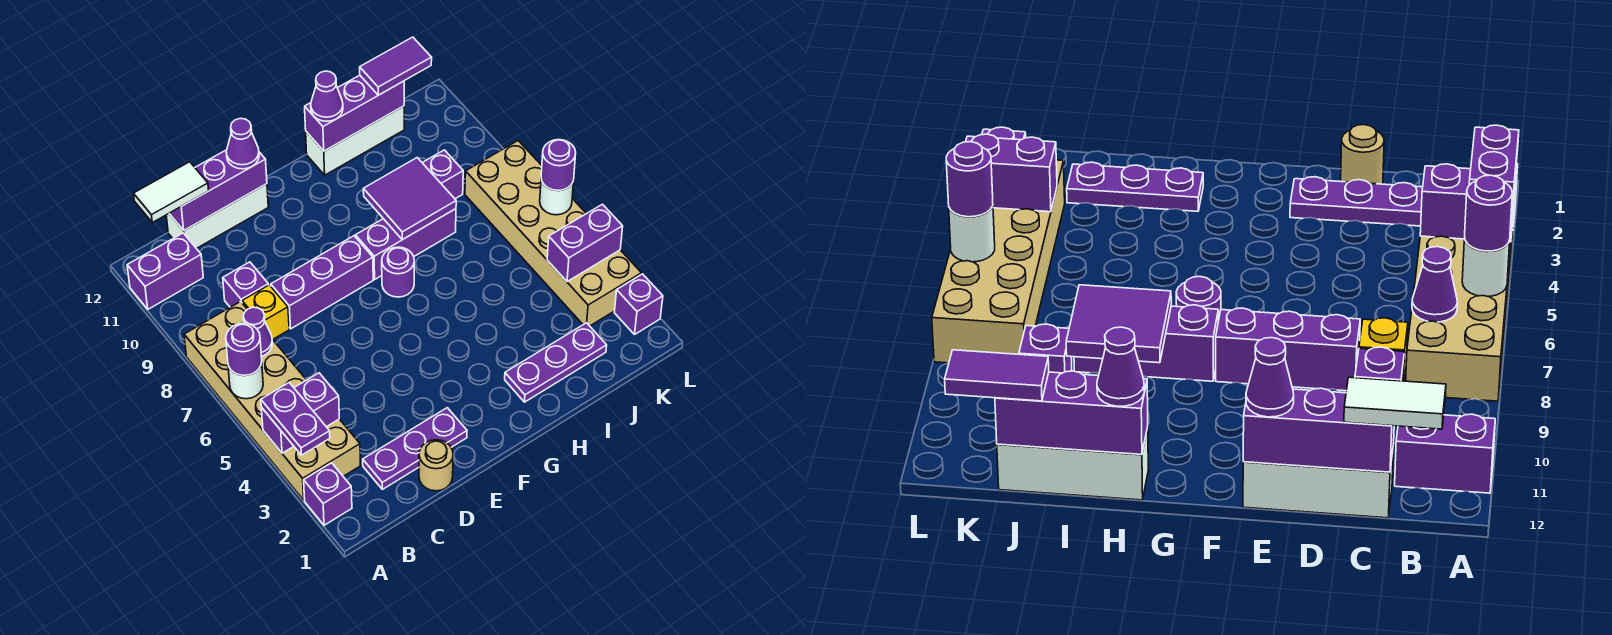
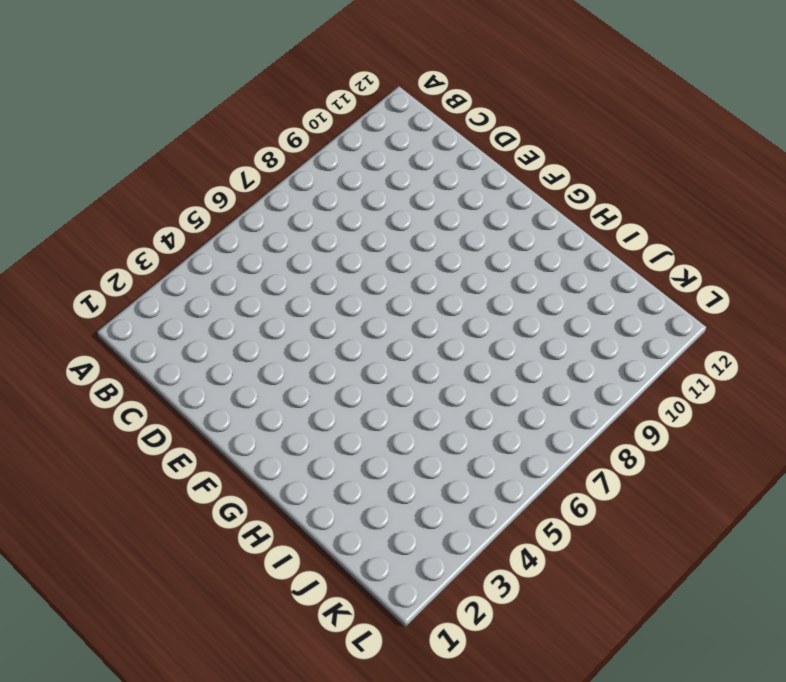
none -> purple brick A2 level 1
none -> tan brick A3:B8 level 1
none -> purple brick A11:B11 level 1
none -> purple plate C2:E2 level 1

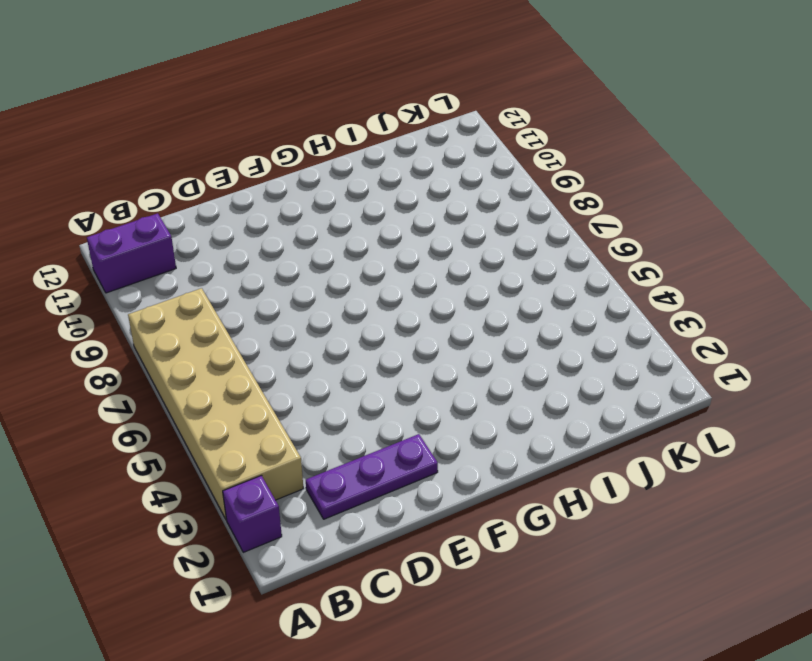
none -> yellow brick C8 level 1
none -> purple brick C9 level 1
none -> white brick C12:E12 level 1
none -> tan round brick D1 level 1

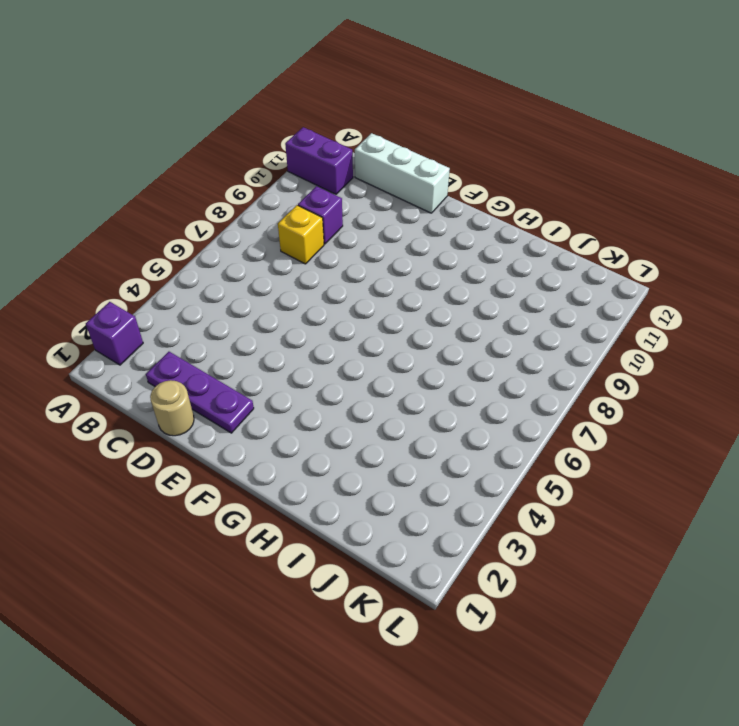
none -> tan brick A3:B8 level 1
none -> purple brick D8:F8 level 1
none -> purple round brick G7 level 1
none -> purple brick G8:I8 level 1

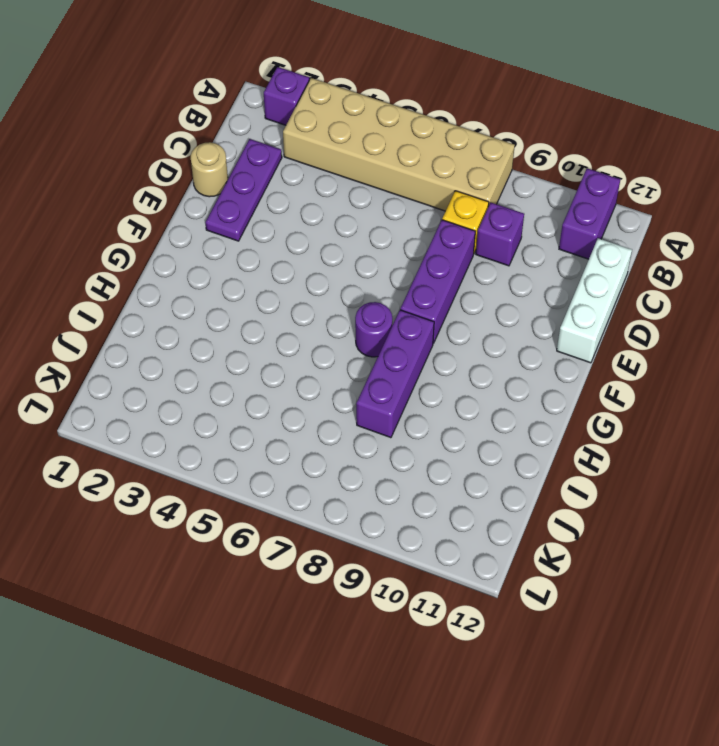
none -> purple plate H2:J2 level 1
none -> white brick H12:J12 level 1
none -> purple brick J9 level 1
none -> tan brick K3:L8 level 1

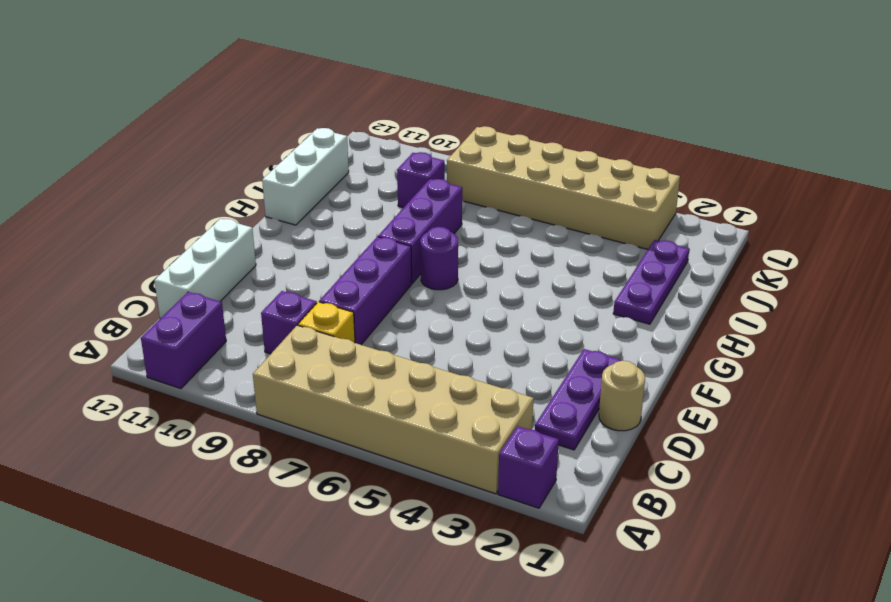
none -> purple brick L2 level 1
none -> purple brick A4:B4 level 2
none -> white round brick A6 level 2
none -> purple cone B7 level 2

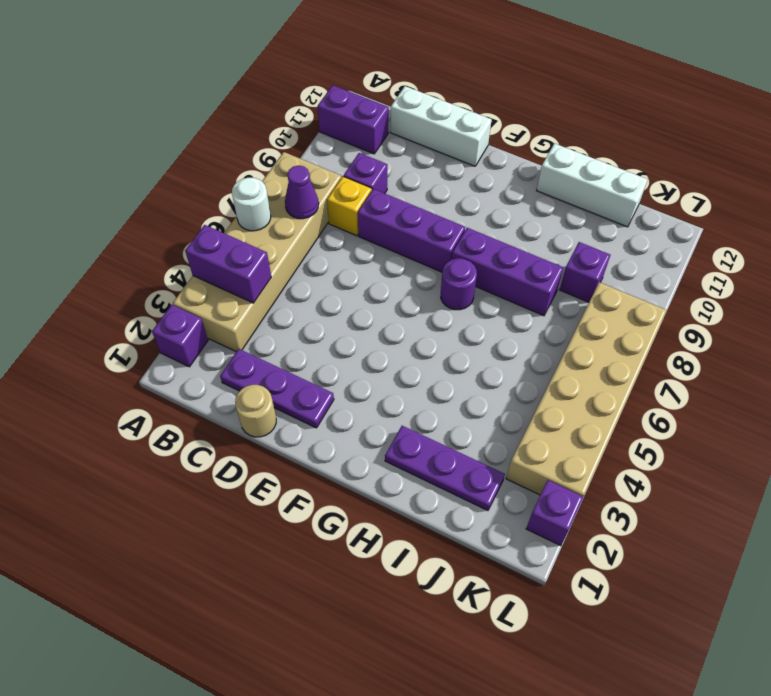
none -> purple brick C12:E12 level 2
none -> purple tile H8:I9 level 2
none -> purple brick H12:J12 level 2
none -> purple brick K4:L4 level 2

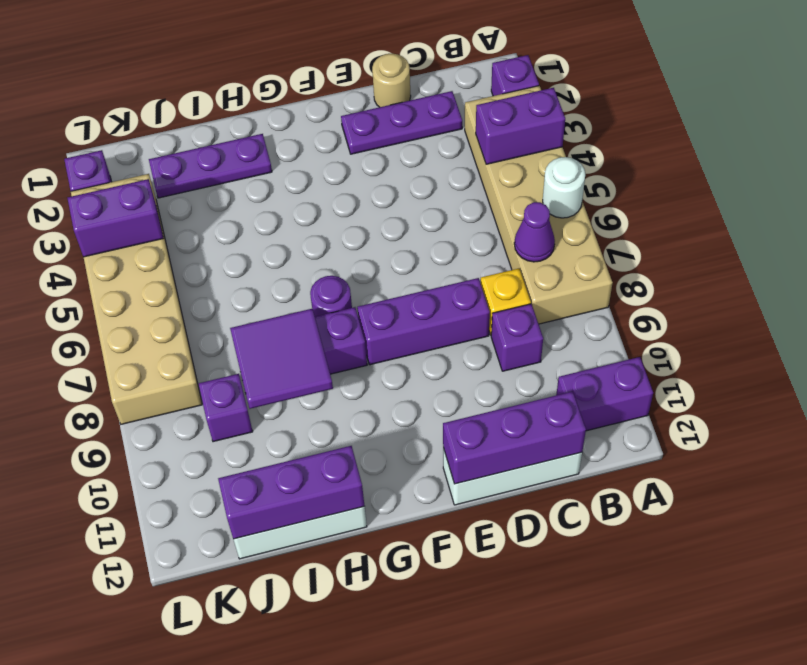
none -> white round brick L6 level 2
none -> purple plate A3:A4 level 3
none -> purple round brick A6 level 3
none -> white tile B12:C12 level 3

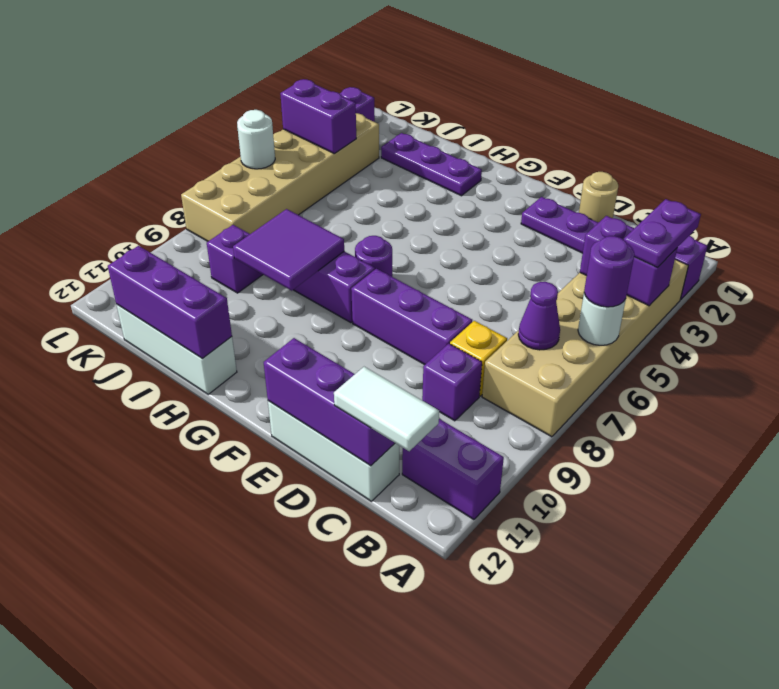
none -> purple cone E12 level 3
none -> purple cone H12 level 3
none -> purple tile J12:K12 level 3
none -> purple round brick L6 level 3

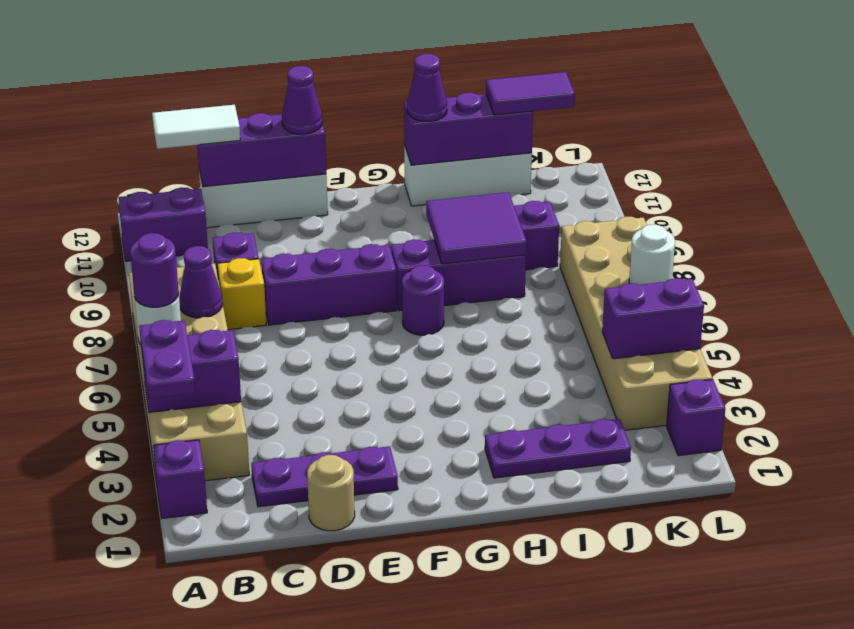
none -> purple round brick L6 level 3

